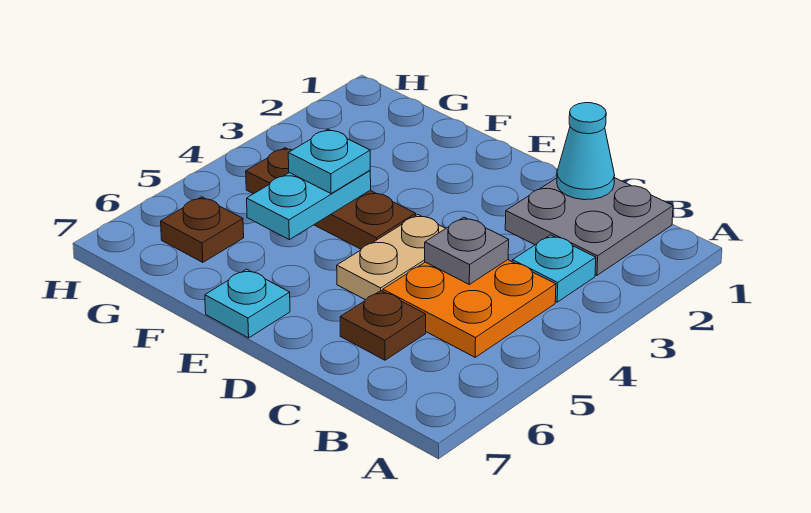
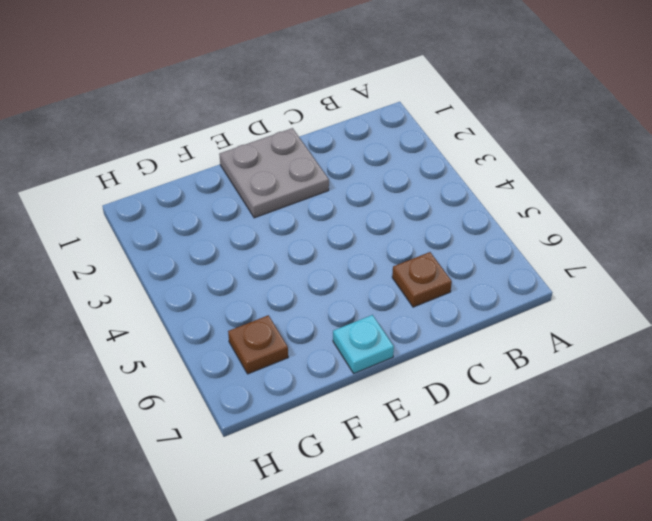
grey plate D1:E2 level 1 -> grey plate B1:C2 level 1
none -> cyan plate B3 level 1
none -> orange plate B4:C5 level 1
none -> tan plate D4:D5 level 1

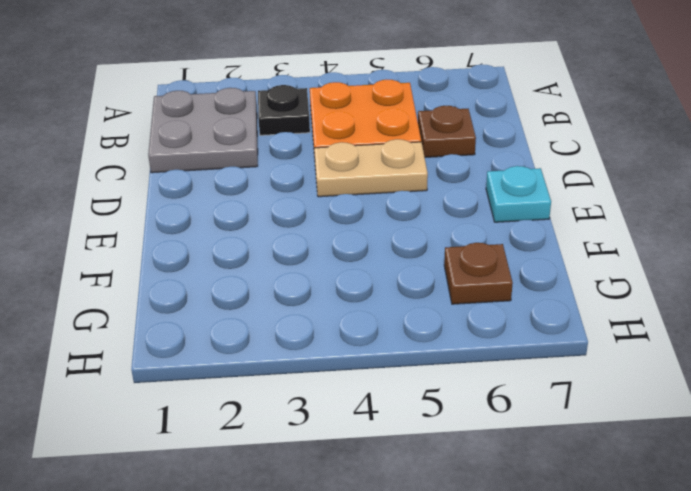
black plate B3 level 1 -> cyan plate B3 level 1
none -> brown plate E4:G4 level 1
none -> cyan cone C1 level 2
none -> grey plate C4 level 2

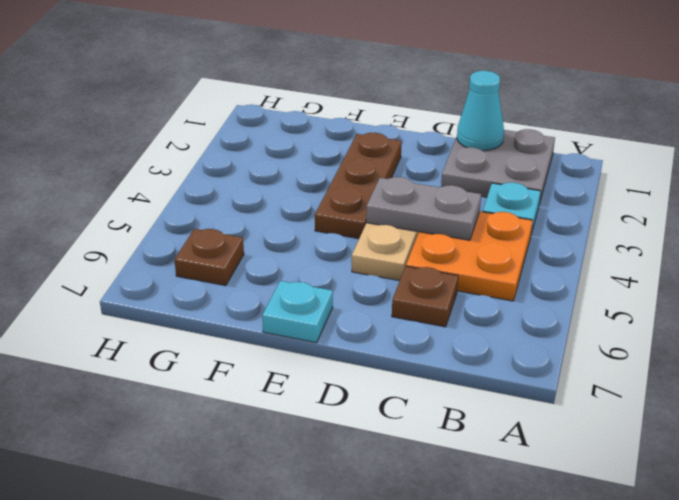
grey plate C4:D4 level 2 -> grey plate C4 level 2
brown plate E2:E4 level 1 -> brown plate E4:G4 level 1
none -> cyan plate F4:F5 level 2
none -> cyan plate F4 level 3

